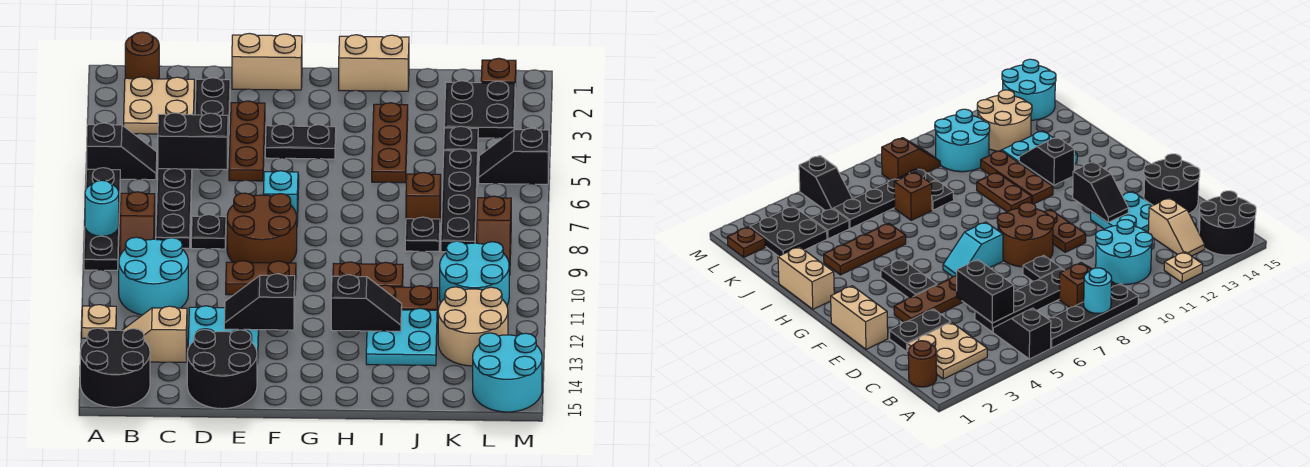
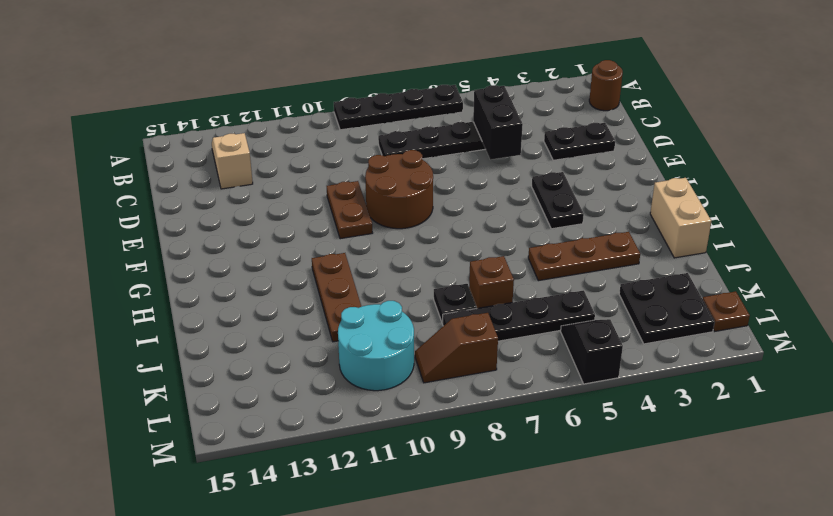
none -> black slope A5:B5 level 1 top A
none -> tan plate A12 level 1
none -> black round brick A14:B15 level 1
none -> tan plate B2:C3 level 1

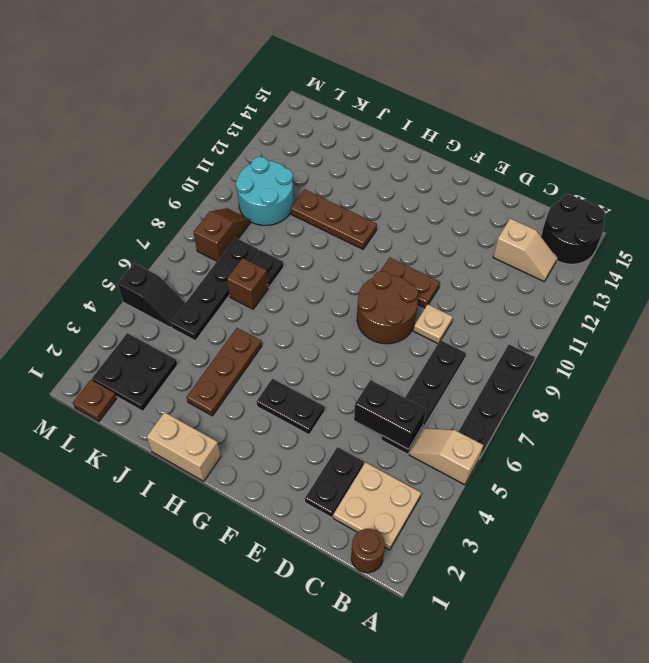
tan slope A5:B5 level 1 top A -> black slope A5:B5 level 1 top A
tan plate D9 level 1 -> tan plate A12 level 1
none -> brown slope B8:B9 level 1 top 8
none -> cyan round brick B10:C11 level 1
none -> black plate D8 level 1
none -> cyan plate D12:E13 level 1

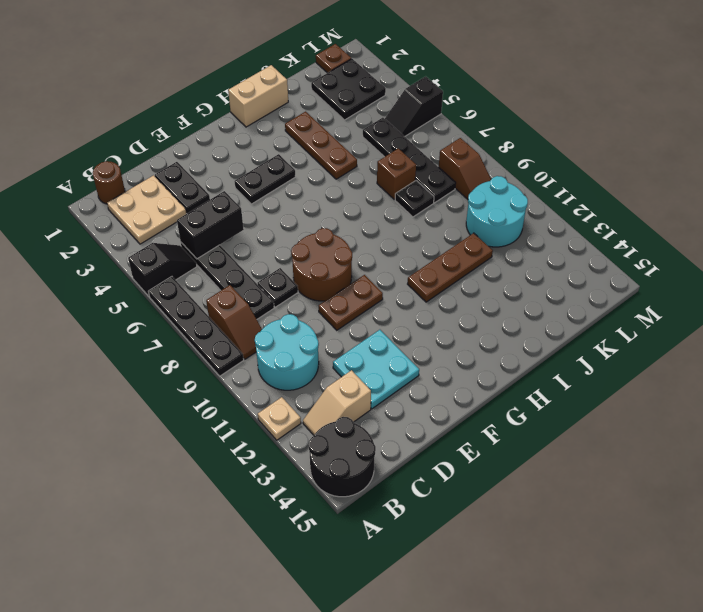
none -> black round brick D14:E15 level 1
none -> tan brick E1:F1 level 1
none -> brown plate E3:E5 level 1
none -> cyan slope F6:F7 level 1 top 7

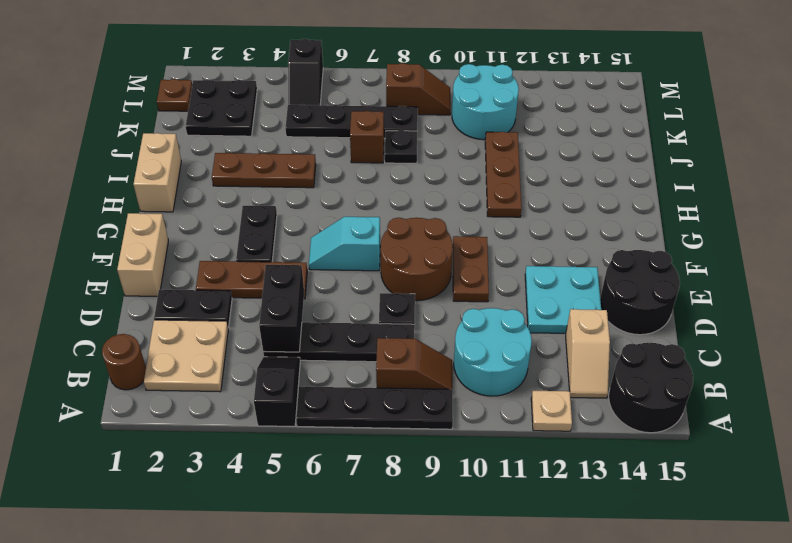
none -> brown plate H10:I10 level 1
none -> cyan plate I12:J13 level 1
none -> black plate K4 level 1
none -> tan round brick K12:L13 level 1

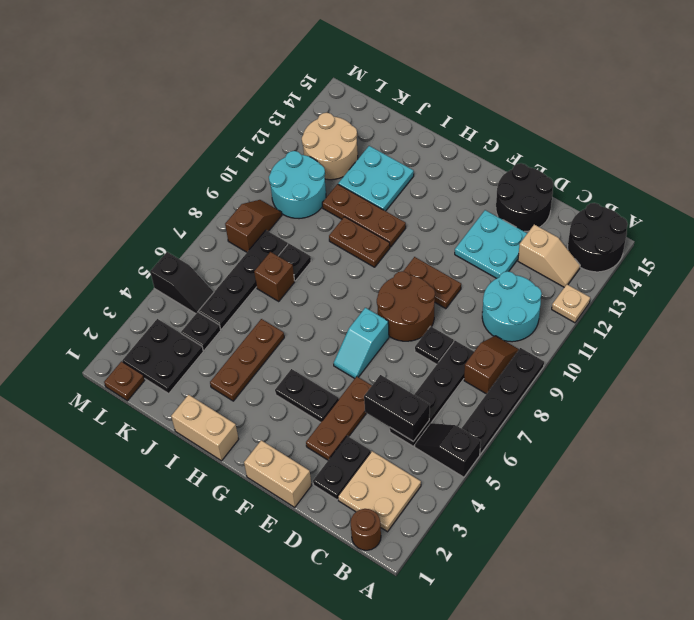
none -> cyan round brick L14:M15 level 1
none -> cyan round brick A8 level 2
none -> black slope E12:F12 level 2 top F
none -> black slope H12:I12 level 2 top H

